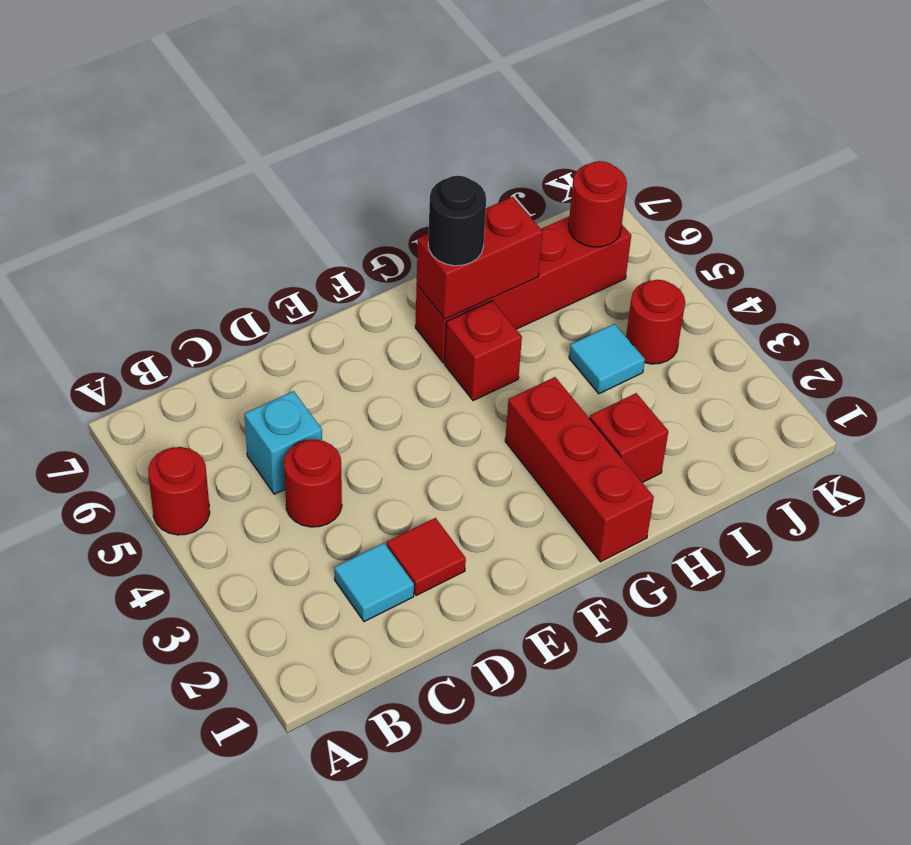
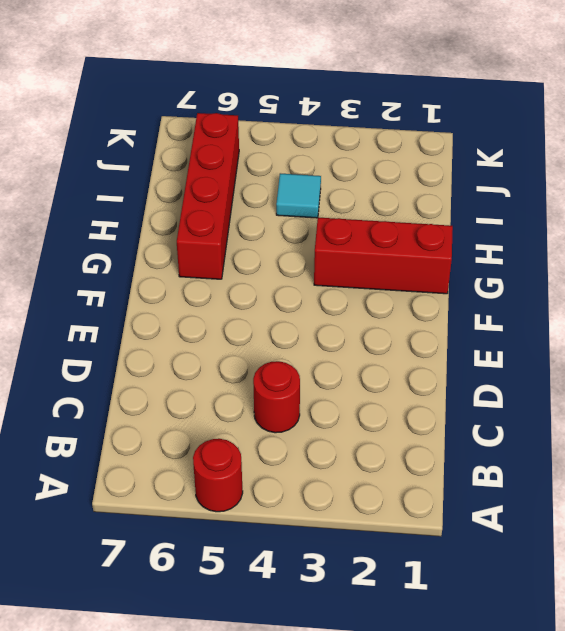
none -> cyan tile C2 level 1
none -> cyan brick C5 level 1
none -> red tile D2 level 1

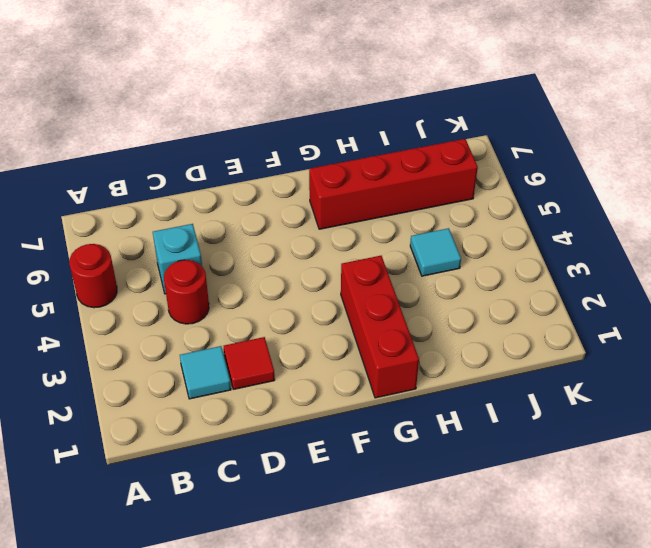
none -> red brick G5 level 1
none -> red brick H2 level 1
none -> red round brick J4 level 1

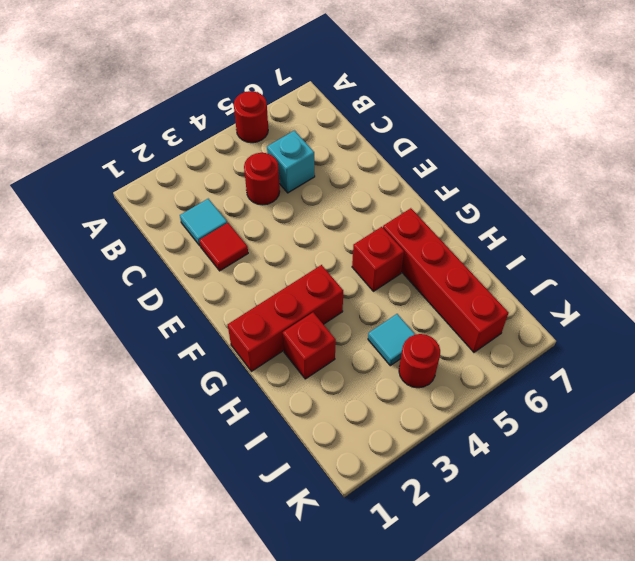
none -> red brick G6:H6 level 2
none -> red round brick J6 level 2
none -> black round brick G6 level 3

